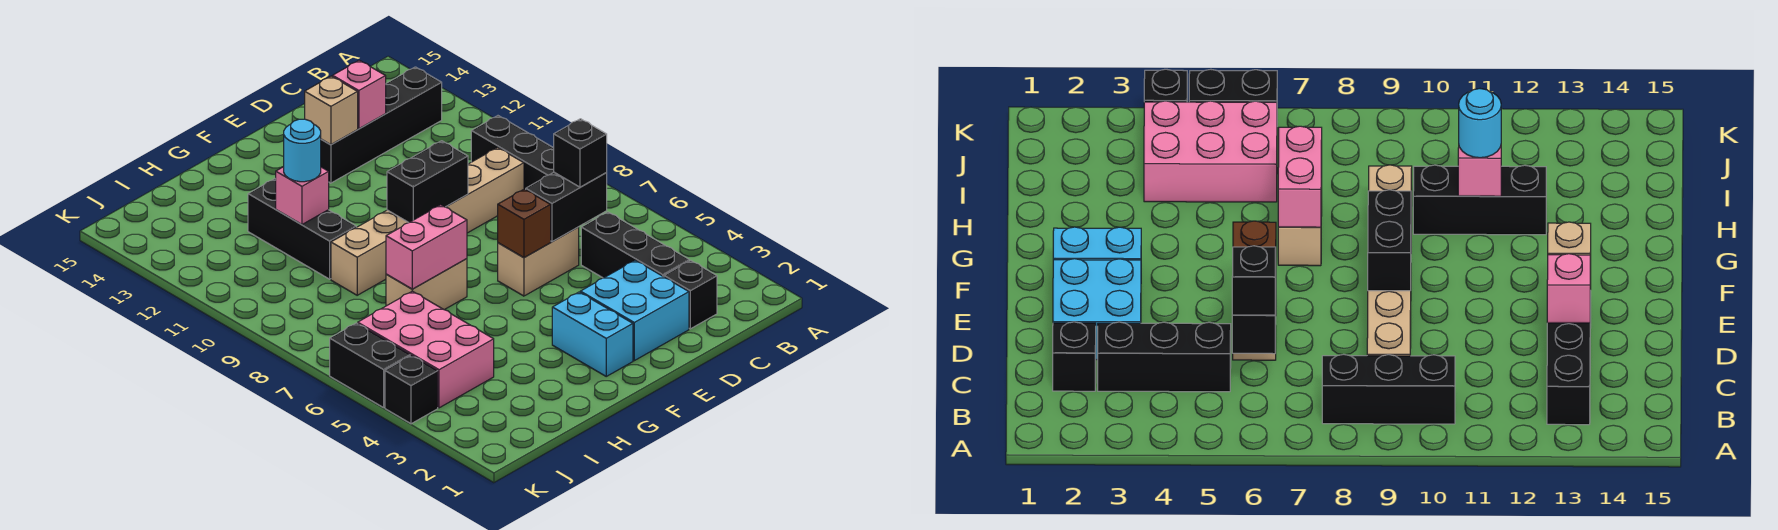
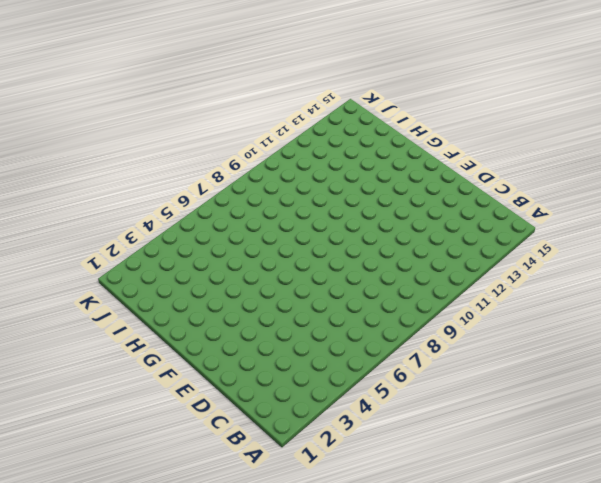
none -> black brick B8:B10 level 1
none -> black brick B13:E13 level 1
none -> black brick C2 level 1

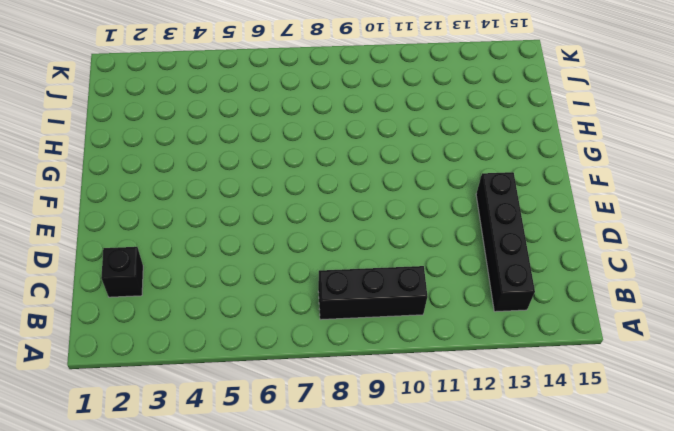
none -> black brick C3:C5 level 1
none -> tan brick C9:H9 level 1
none -> cyan brick D2:E3 level 1

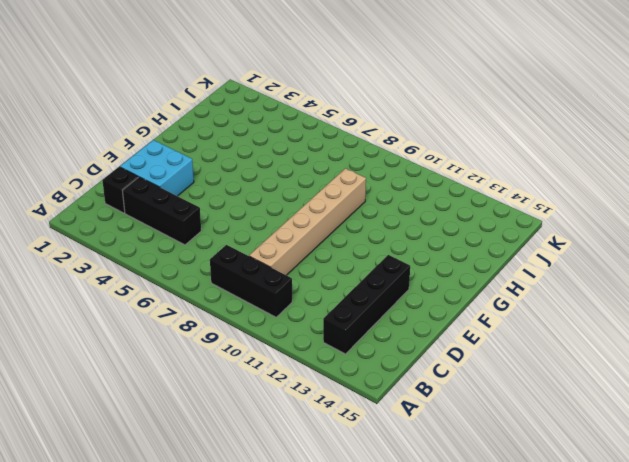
none -> tan brick D6:E6 level 1
none -> cyan brick F2:F3 level 1
none -> tan brick G7:H7 level 1

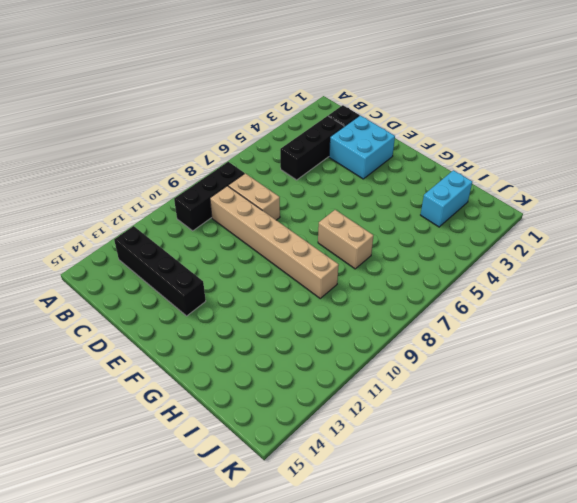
tan brick C8:D8 level 1 -> tan brick D6:E6 level 1
cyan brick I2:I3 level 1 -> cyan brick F2:F3 level 1
none -> black brick H10:H12 level 1
none -> pink brick I4:J6 level 1
none -> black brick K4 level 1

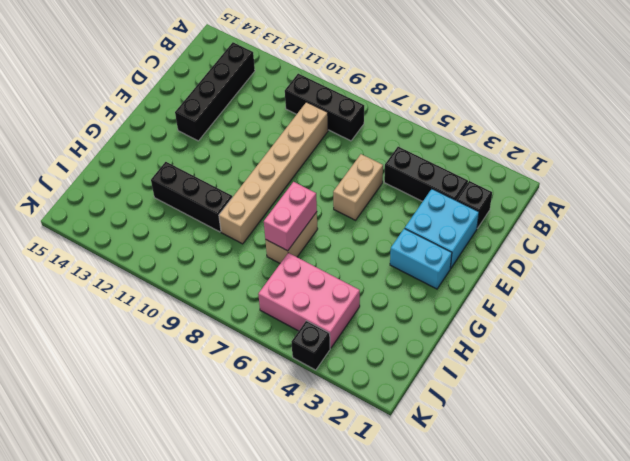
none -> black brick K5:K6 level 1
none -> black brick C6:D6 level 2
none -> pink brick D13 level 2

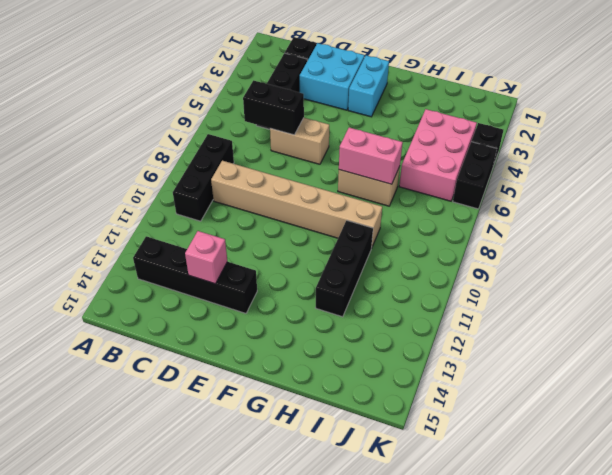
none -> brown brick E6 level 2
none -> black brick E9:F9 level 2
none -> tan brick E13 level 2

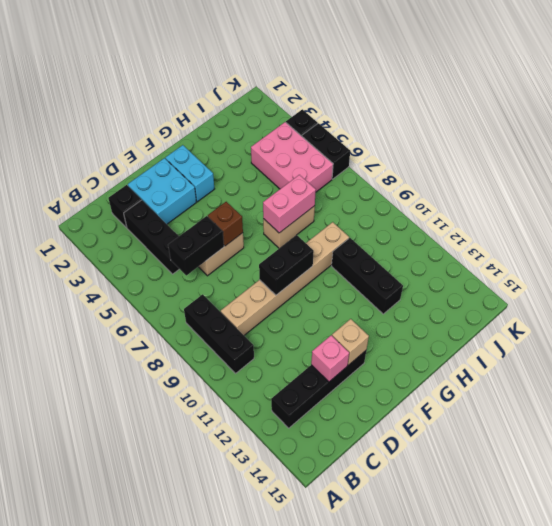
none -> pink brick H11 level 2
none -> black brick C6 level 3
none -> cyan round brick H11 level 3

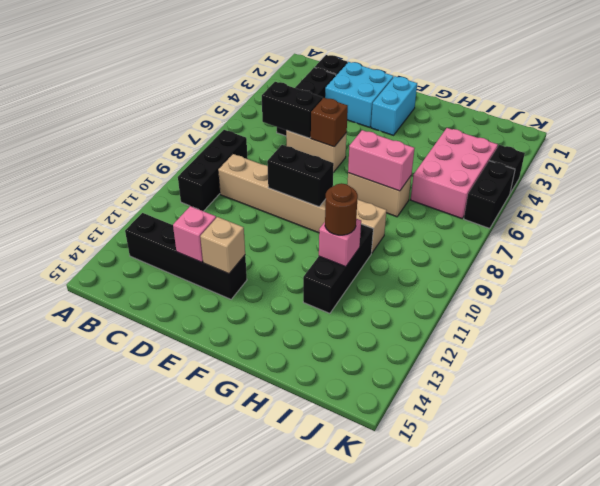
brown round brick H11 level 3 -> cyan round brick H11 level 3
none -> black brick C6 level 3

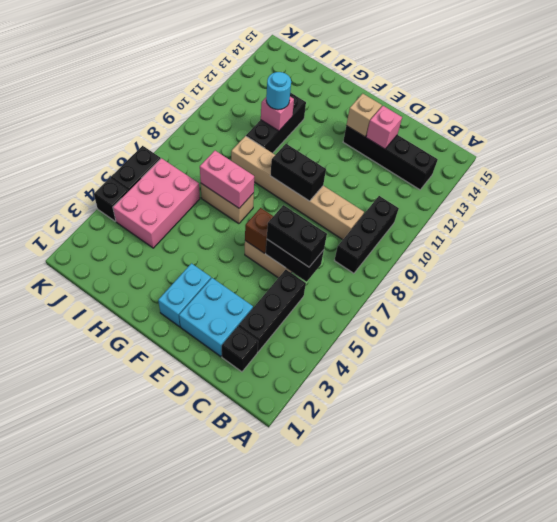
black brick C6:D6 level 3 -> black brick C6 level 3

